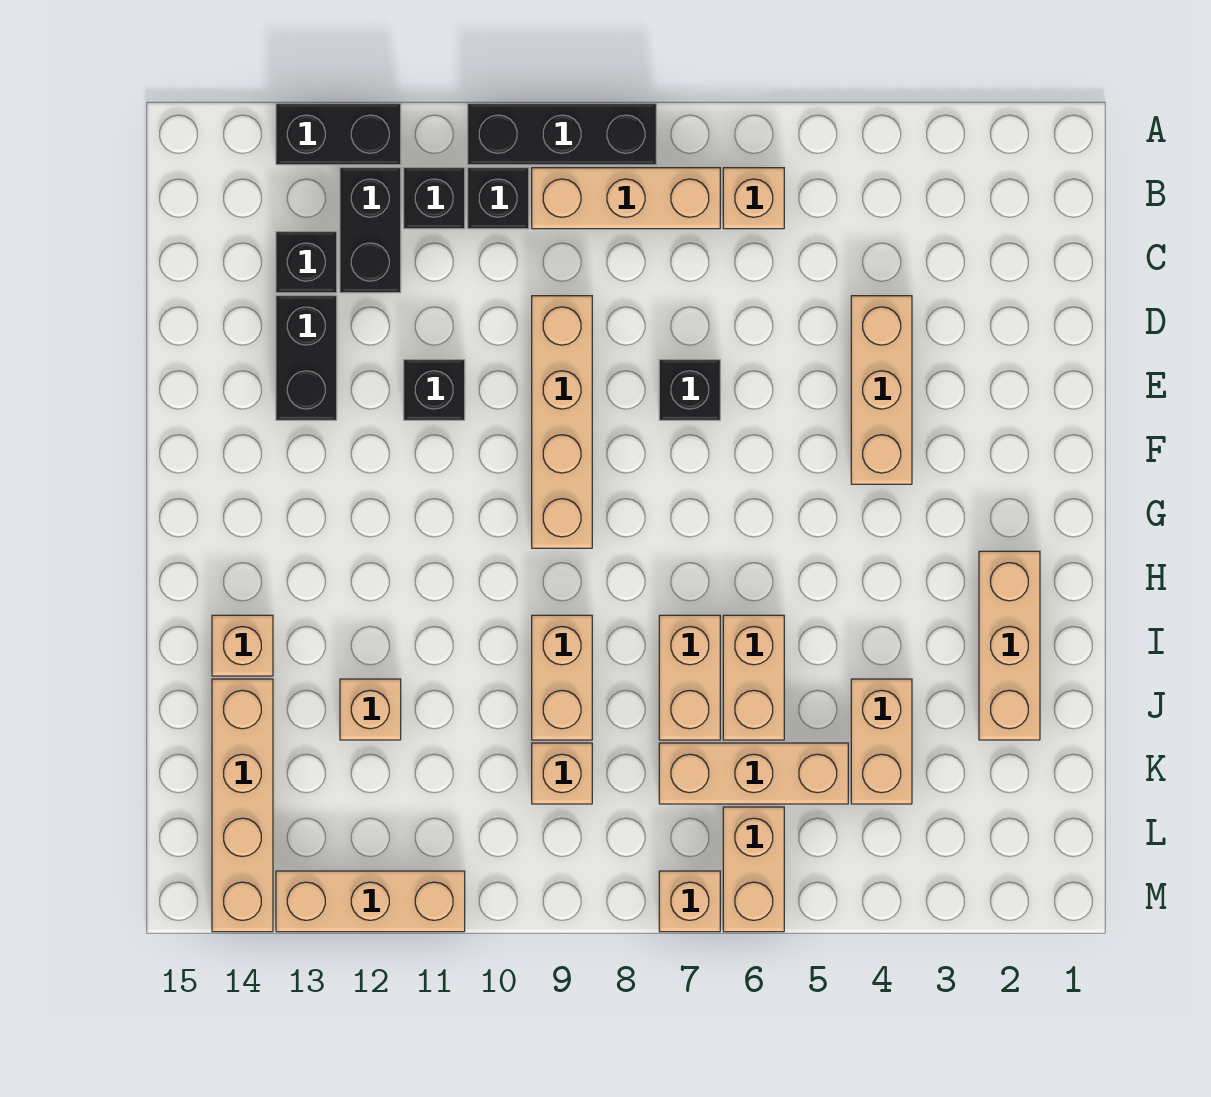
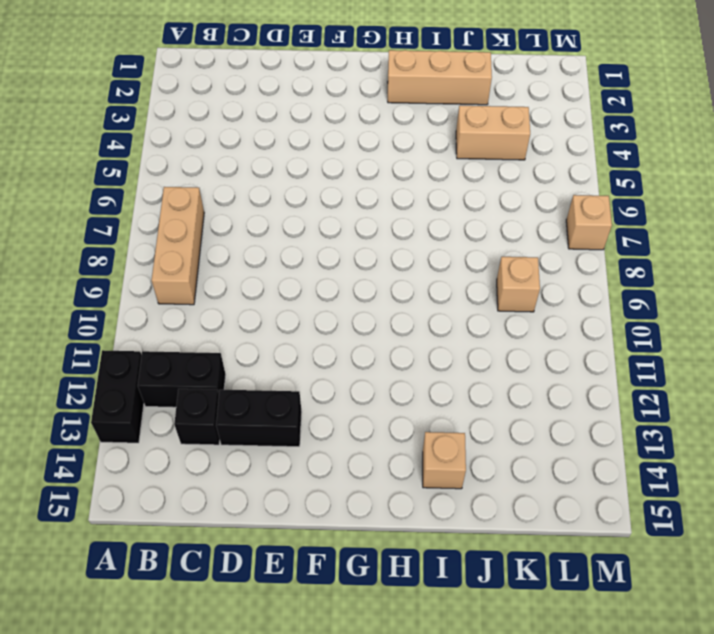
none -> black brick A8:A10 level 1
none -> tan brick B6 level 1
none -> black brick B10 level 1

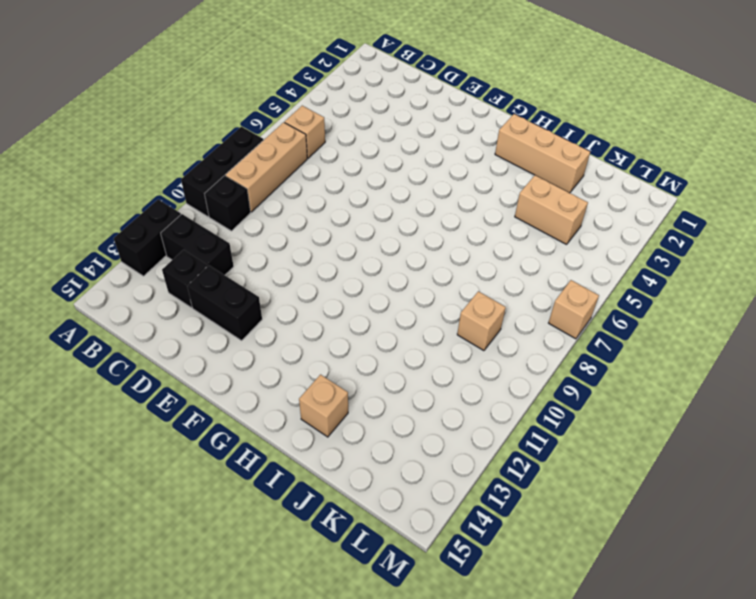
none -> black brick B11 level 1
none -> tan brick D4:F4 level 1
none -> tan brick D9:G9 level 1

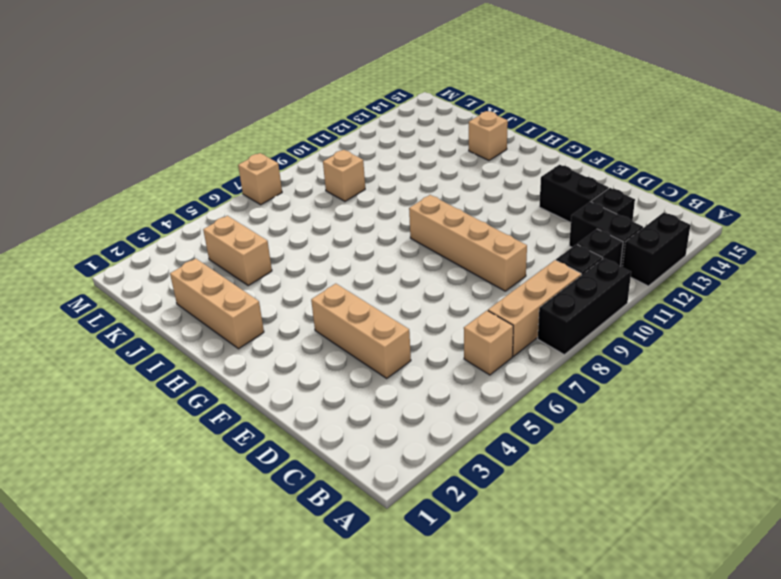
none -> black brick E7 level 1
none -> black brick E11 level 1
none -> tan brick I6:J6 level 1

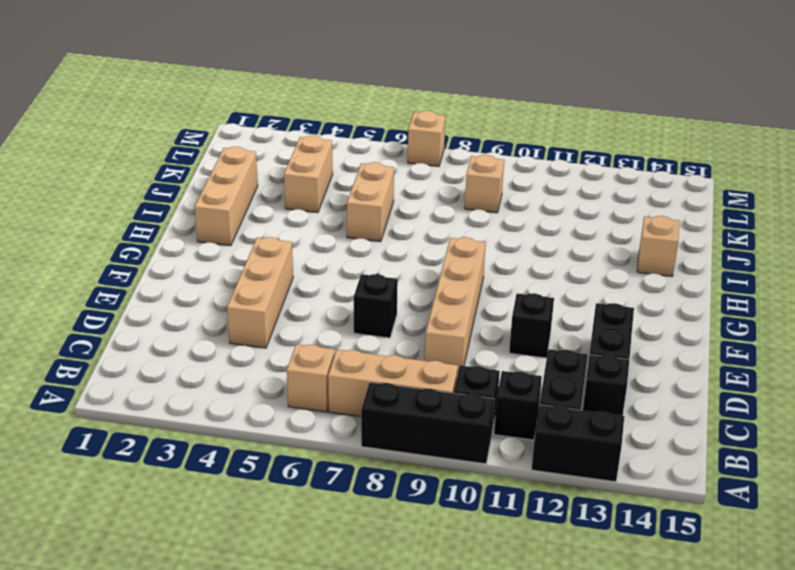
none -> tan brick I7:J7 level 1
none -> tan brick I9:J9 level 1
none -> tan brick J12 level 1

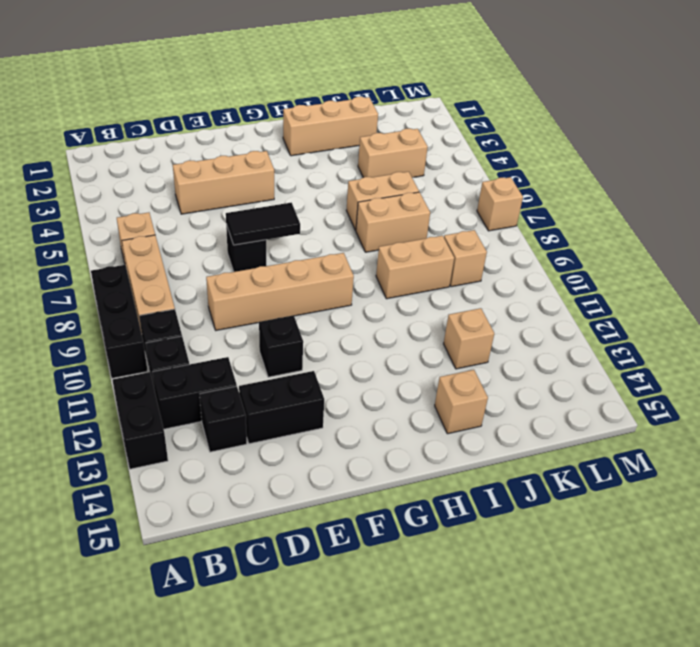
black tile E7:F7 level 2 -> none
none -> tan brick J14:M14 level 1
none -> tan brick K5:K7 level 1
none -> tan brick L6:M6 level 1

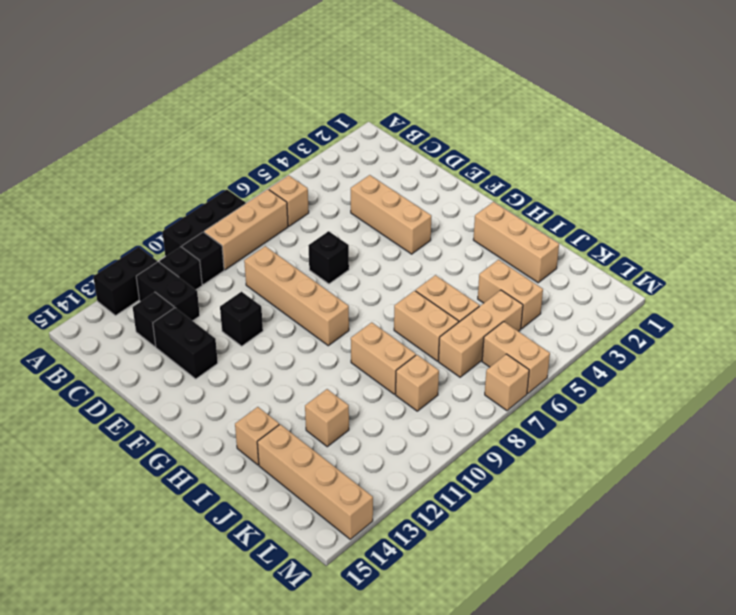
none -> tan brick M11:M13 level 1

